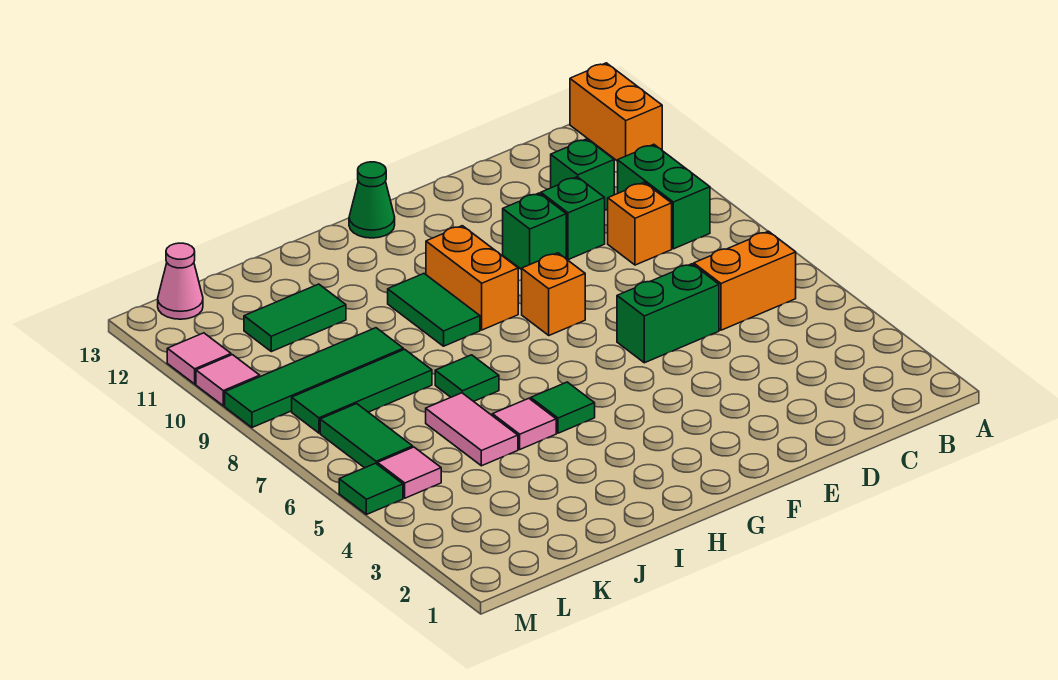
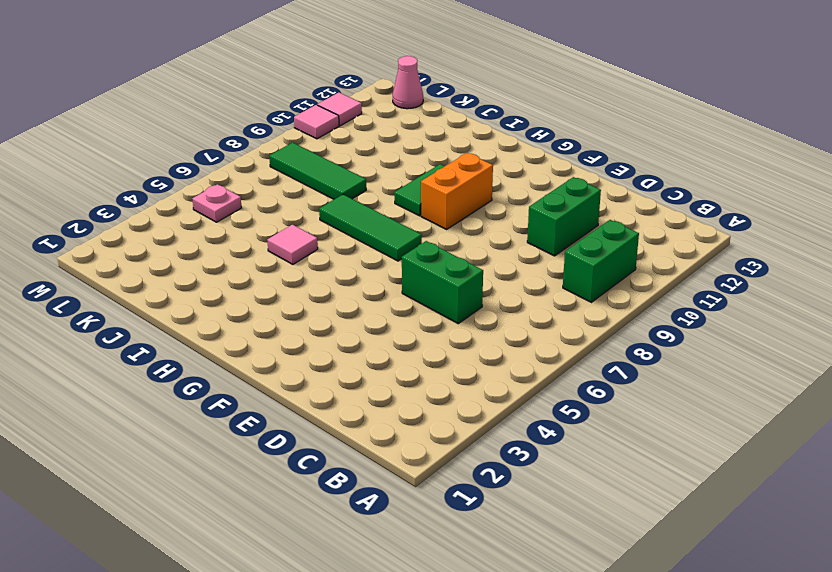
green brick D10:D11 level 1 -> green brick D10 level 1
green tile G7:I7 level 1 -> green tile I7 level 1
pink plate L5 level 1 -> pink tile L5 level 1
none -> orange brick A12:A13 level 1
none -> orange brick B6:C6 level 1
none -> orange brick C9 level 1

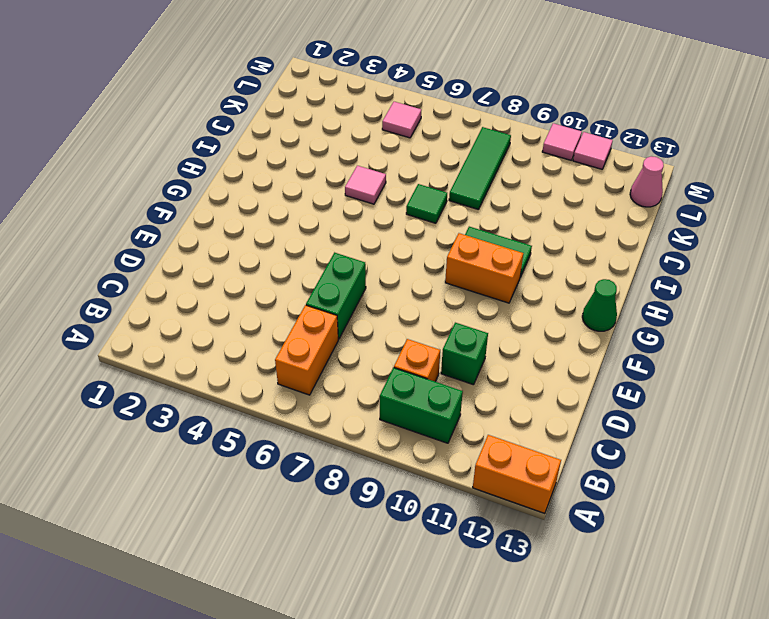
none -> green brick C11 level 1
none -> green brick E10 level 1
none -> orange brick F8 level 1

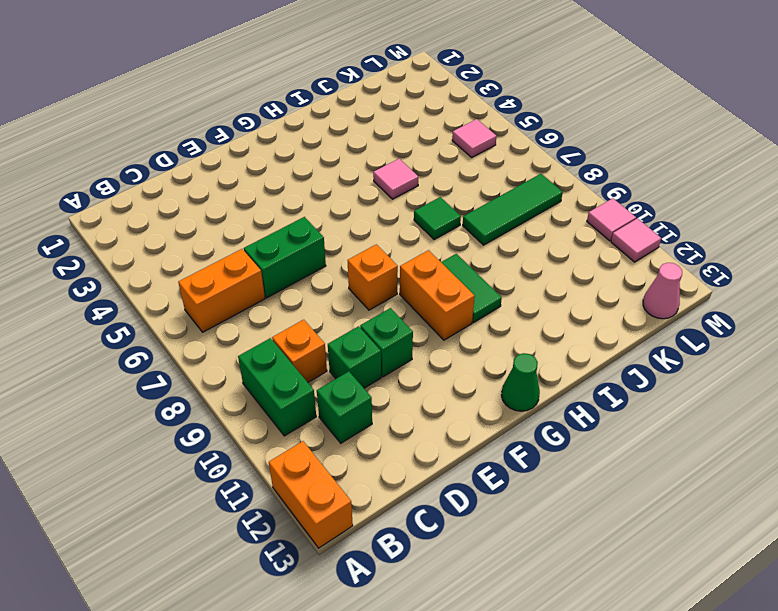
none -> green tile H5 level 1
none -> pink tile J5:J6 level 1
none -> green tile J9:M9 level 1

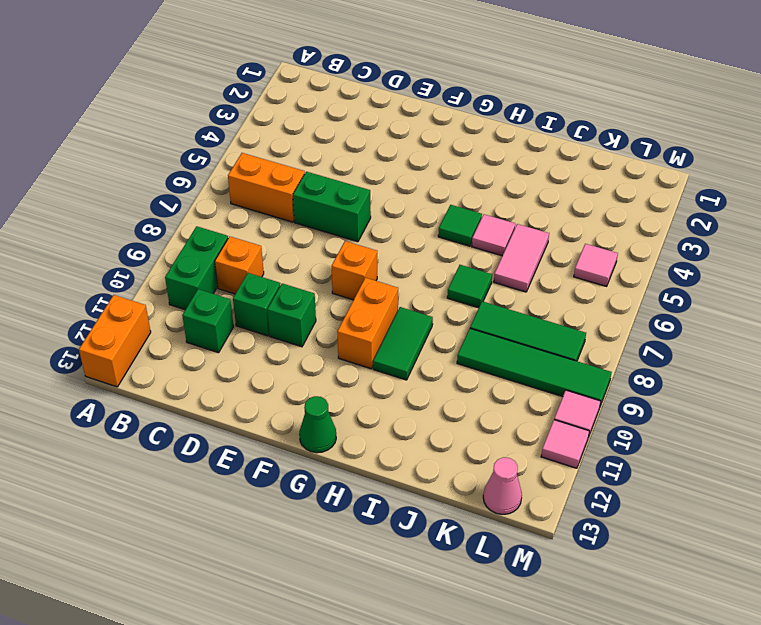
none -> green tile J11:K11 level 1
none -> green tile L6:L7 level 1
none -> green tile M5 level 1

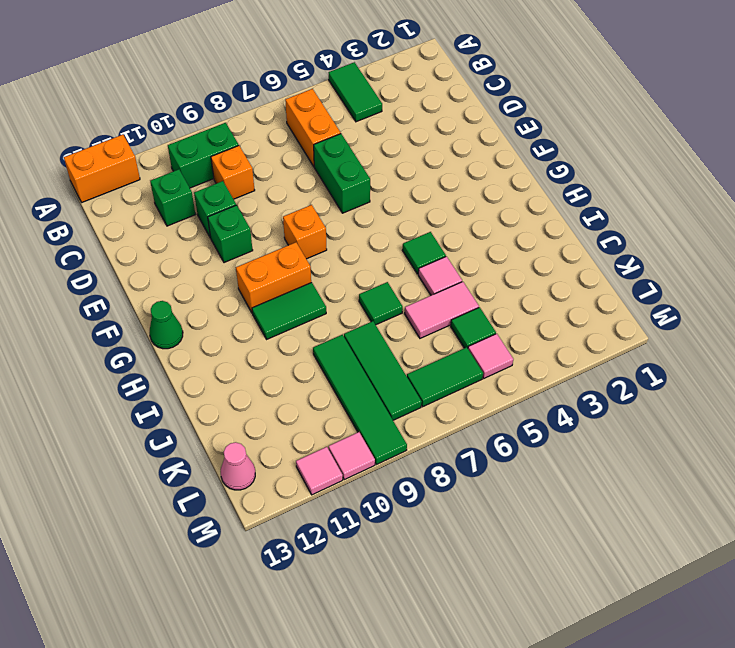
green tile A4:B4 level 1 -> green tile J11:K11 level 1
green tile K5 level 1 -> green tile M5 level 1

